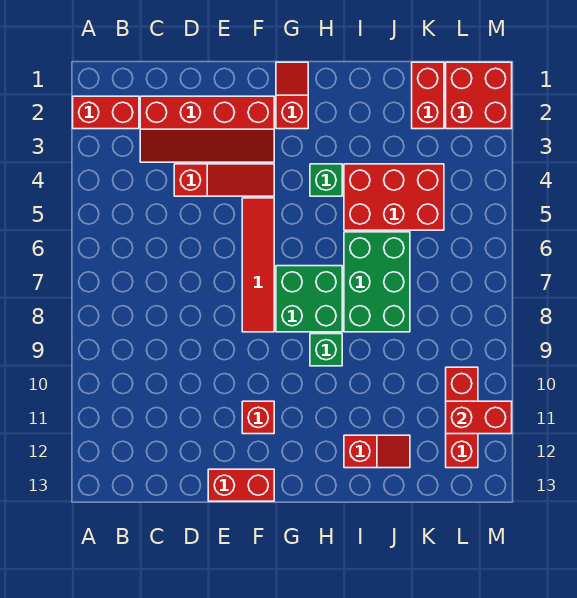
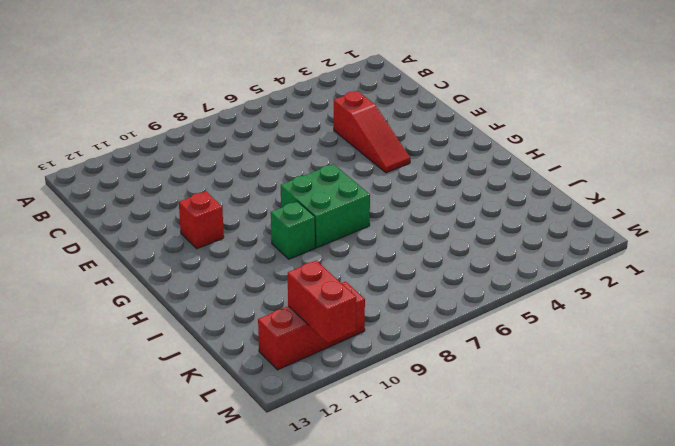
none -> red brick A2:B2 level 1
none -> red slope C2:F3 level 1 top 2
none -> red brick E13:F13 level 1

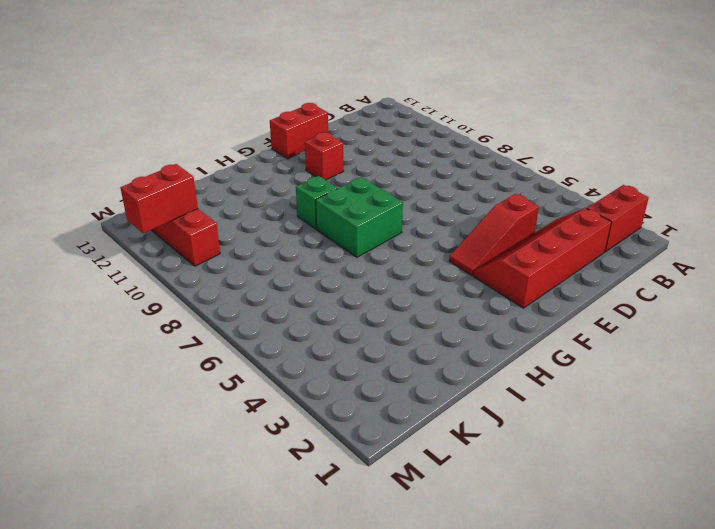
none -> red tile F5:F8 level 1
none -> red slope G1:G2 level 1 top 2
none -> green brick H4 level 1

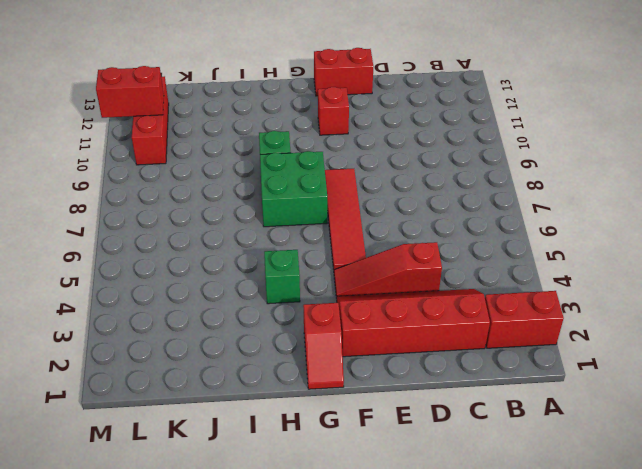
none -> red brick I4:K5 level 1
none -> green brick I6:J8 level 1
none -> red slope I12:J12 level 1 top I

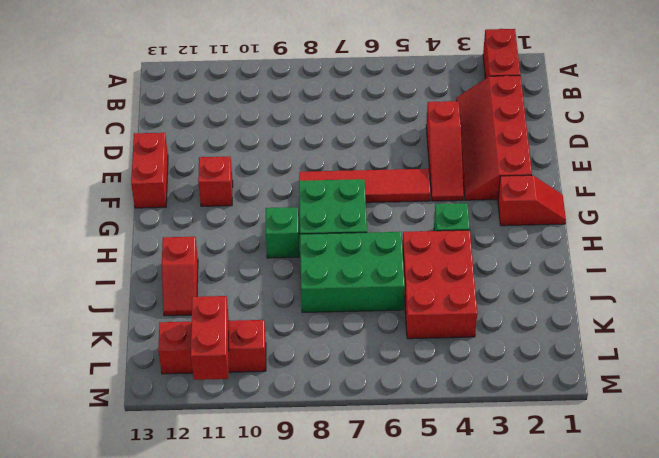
none -> red brick K1:K2 level 1
none -> red brick L1:M2 level 1

